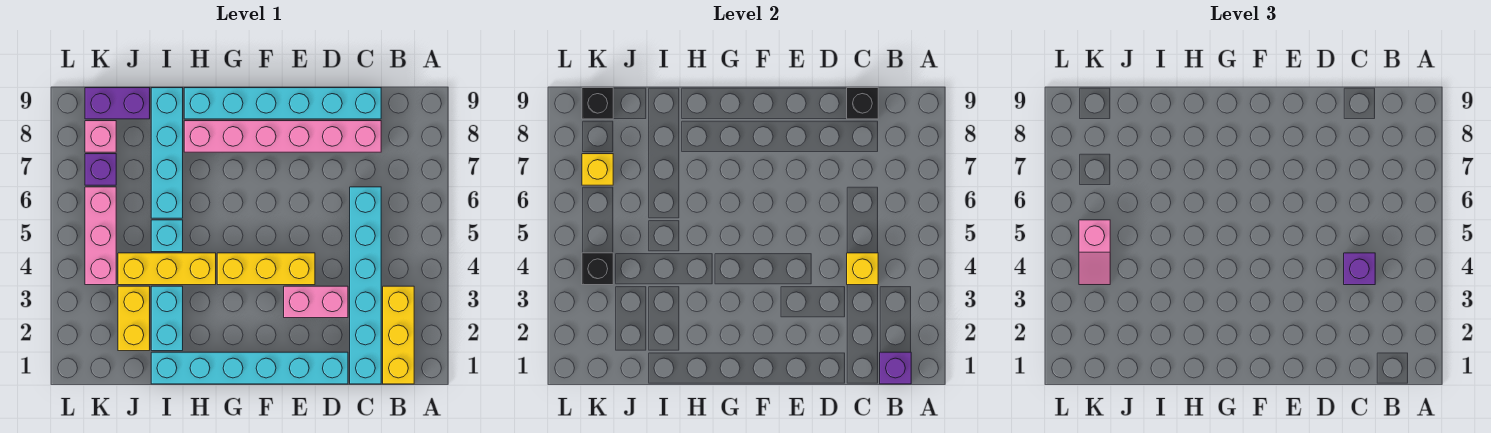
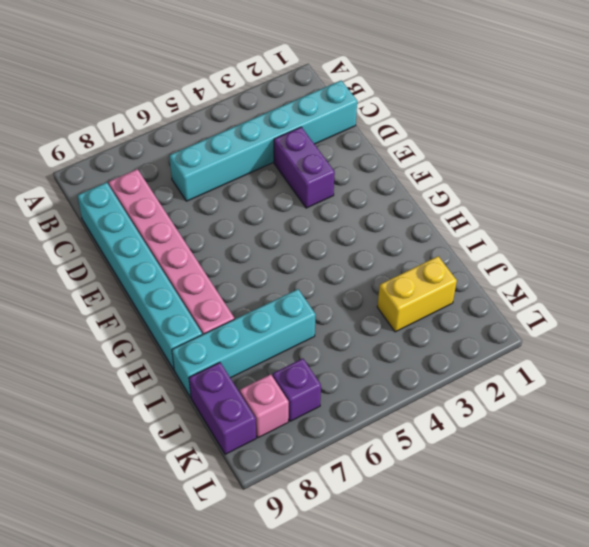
purple brick D3:E3 level 1 -> pink brick D3:E3 level 1
none -> yellow brick B1:B3 level 1
none -> cyan brick D1:I1 level 1
none -> yellow brick E4:G4 level 1

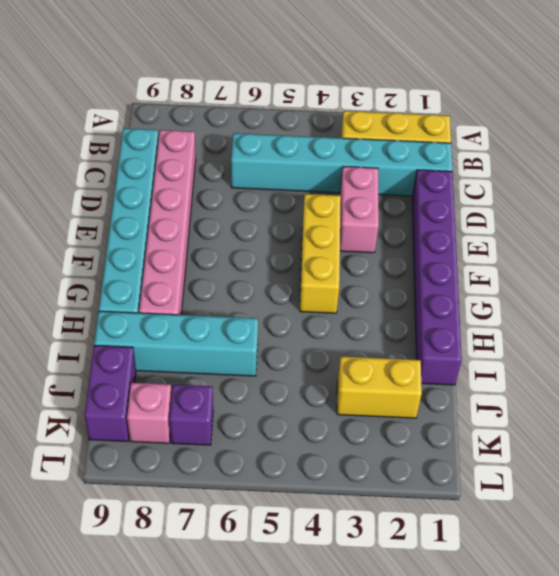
purple brick D1:I1 level 1 -> cyan brick D1:I1 level 1
none -> yellow brick H4:J4 level 1
none -> cyan brick I2:I3 level 1
none -> cyan brick I5 level 1

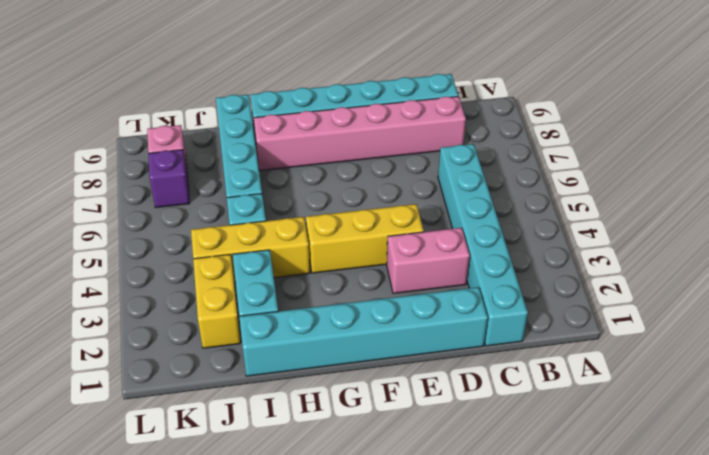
none -> yellow brick B1:B3 level 1
none -> purple brick J9:K9 level 1
none -> pink brick K4:K6 level 1

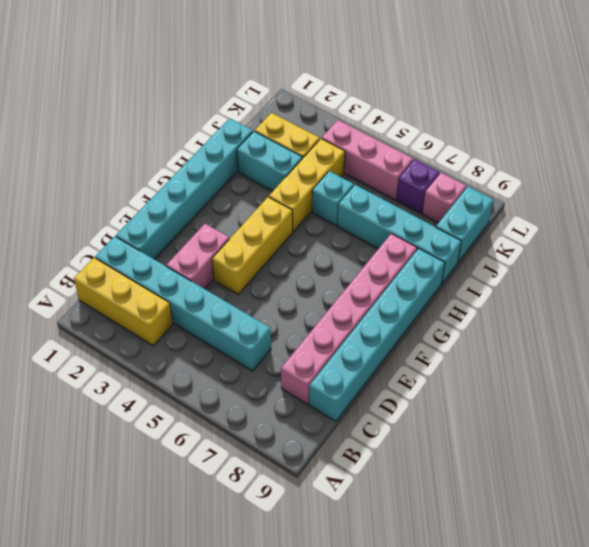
cyan brick J9:K9 level 1 -> purple brick J9:K9 level 1
none -> purple brick B1 level 2
none -> yellow brick C4 level 2
none -> black brick C9 level 2

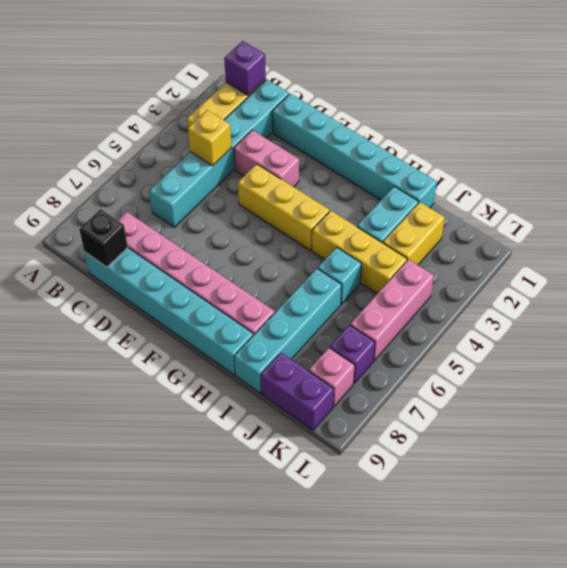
none -> black brick K4 level 2
none -> yellow brick K7 level 2
none -> black brick K9 level 2

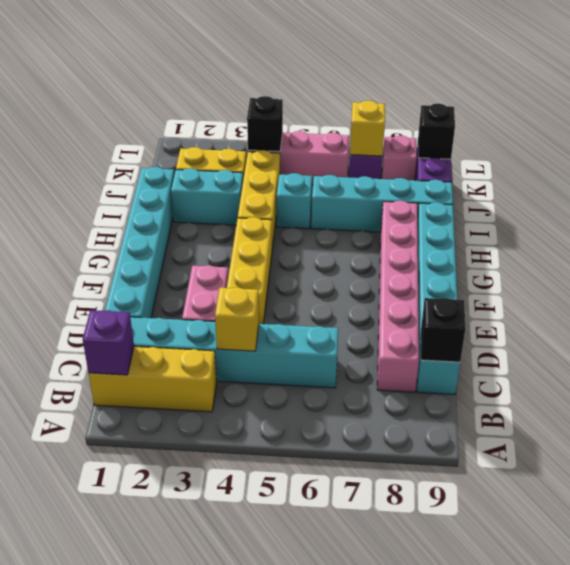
none -> purple brick C4 level 3
none -> pink slope K4:K5 level 3 top 5

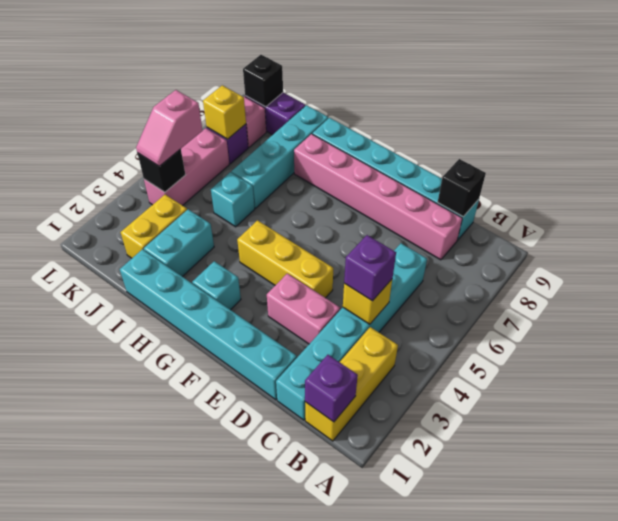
cyan brick G2 level 1 -> none
none -> yellow brick H4:J4 level 1

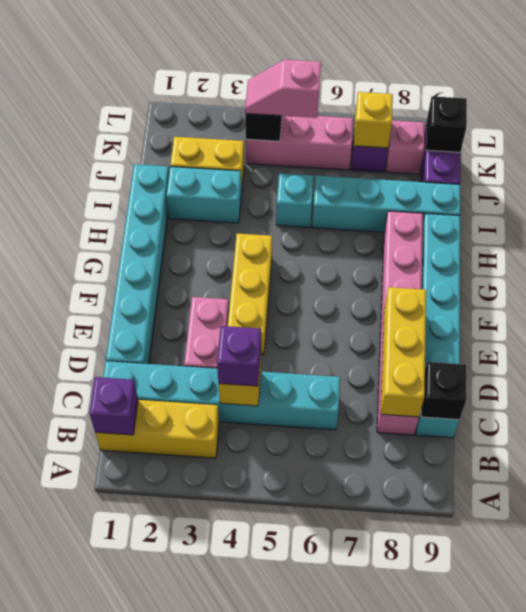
yellow brick C8:E8 level 2 -> yellow brick H4:J4 level 1

